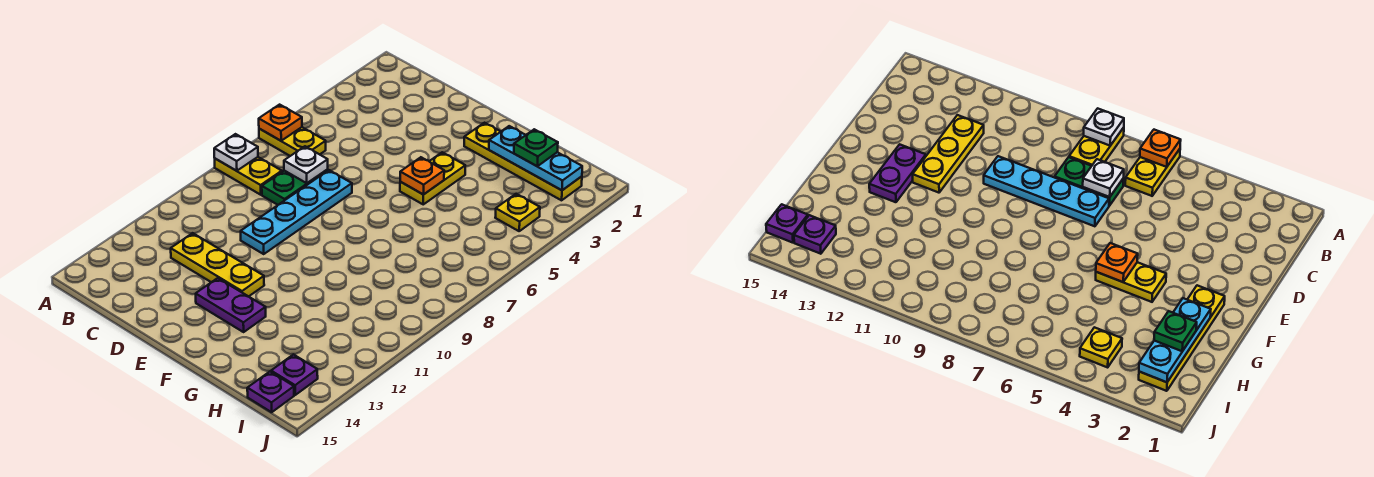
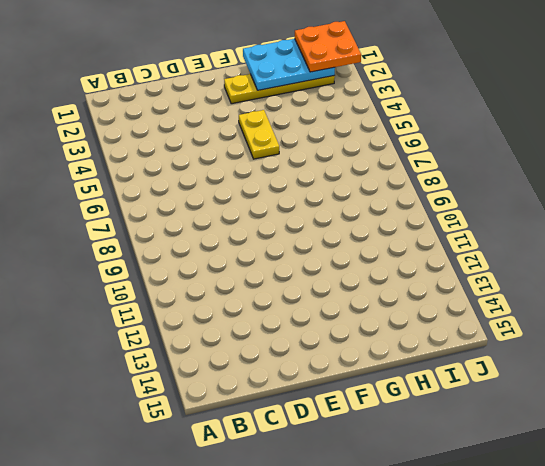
cyan plate G1:I2 level 2 -> cyan plate G2:I2 level 2
orange plate I1:J2 level 3 -> none
none -> yellow plate A6:B6 level 1
none -> yellow plate A8:B8 level 1
none -> green plate C7:C8 level 1

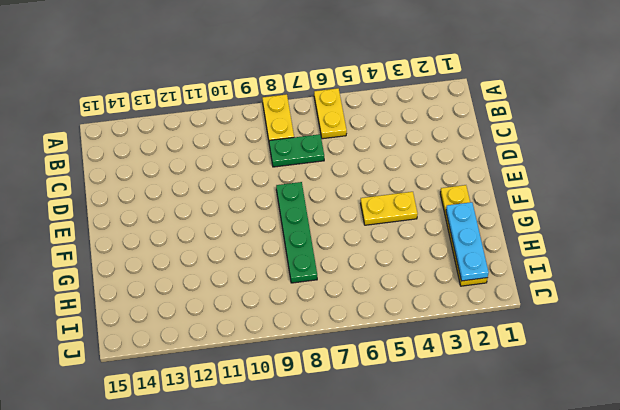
green plate E8:H8 level 1 -> none
none -> yellow plate C12:E12 level 1
none -> cyan plate D7:D10 level 1
none -> purple plate E13:F13 level 1

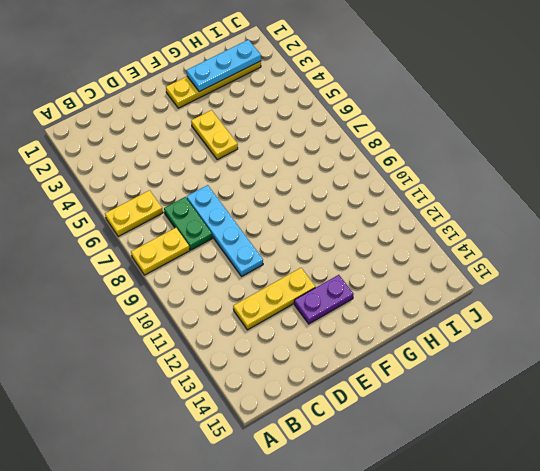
none -> yellow plate I4 level 1
none -> purple plate I14 level 1
none -> purple plate I15 level 1

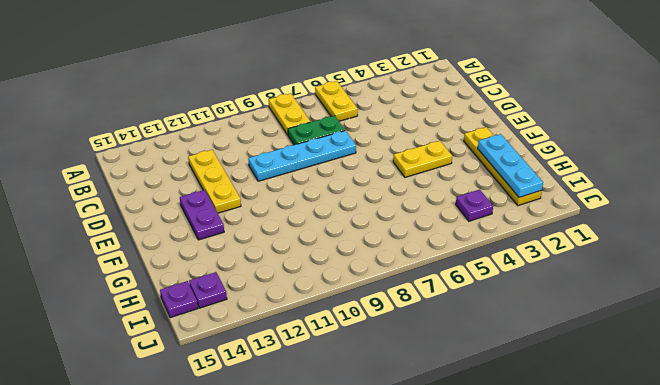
purple plate I4 level 1 -> yellow plate I4 level 1
none -> orange plate A6 level 2
none -> white plate A8 level 2
none -> white plate C7 level 2

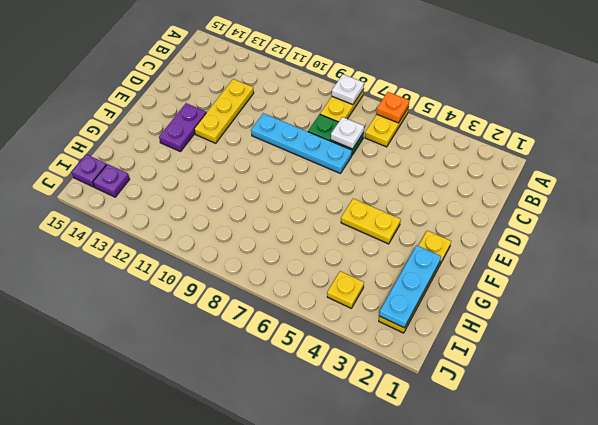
none -> orange plate F5 level 2
none -> green plate H2 level 3

